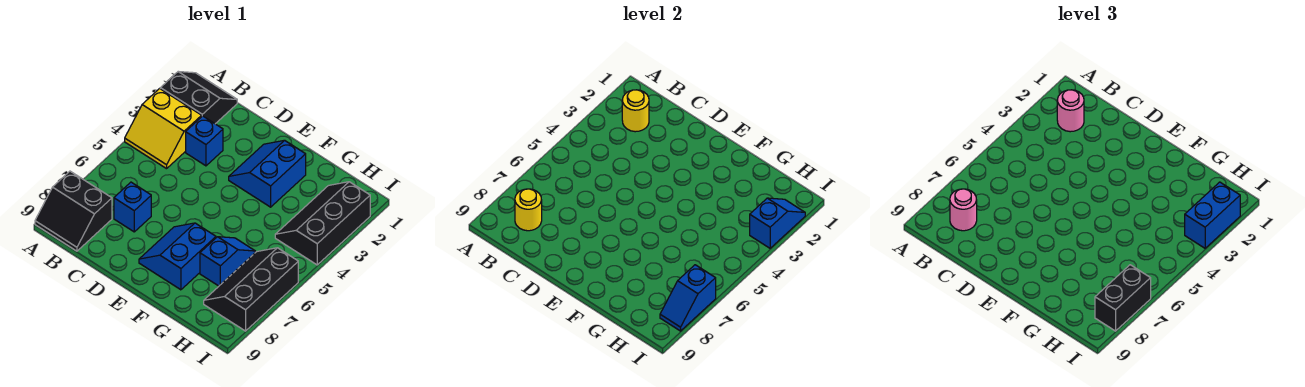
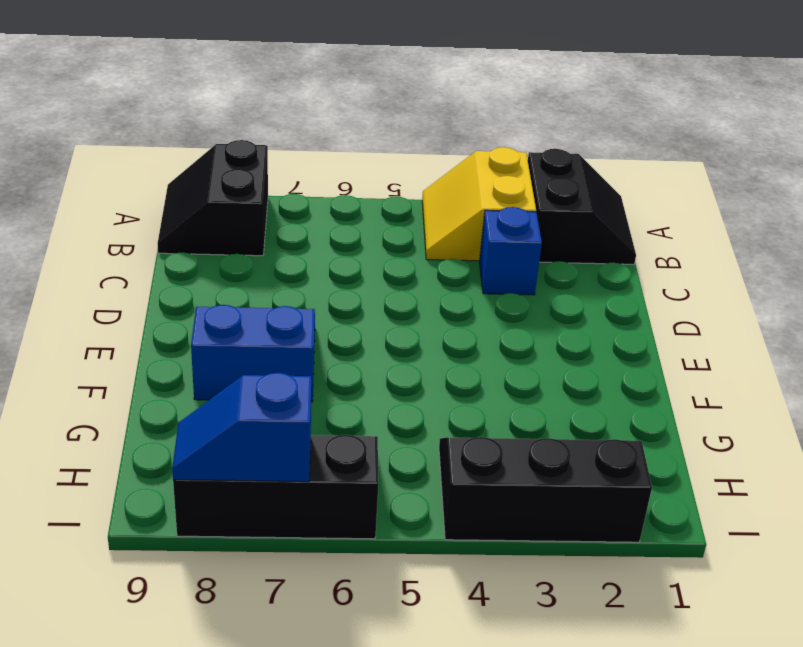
none -> blue brick C7 level 1
none -> blue slope E2:F3 level 1 top F
none -> blue slope G6:G7 level 1 top 7

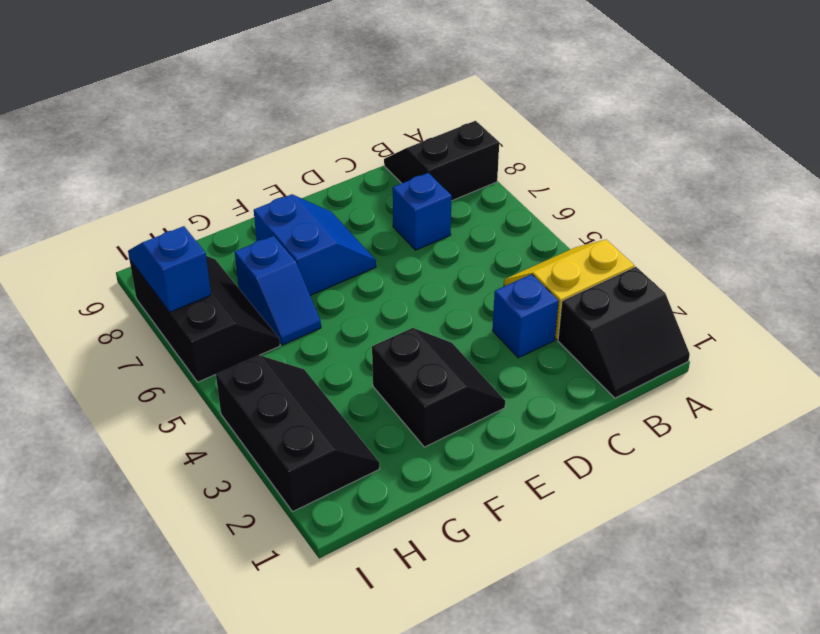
black slope E2:F3 level 1 top F -> blue slope E2:F3 level 1 top F
none -> yellow round brick B2 level 2
none -> yellow round brick B8 level 2
none -> blue slope I2:I3 level 2 top 3

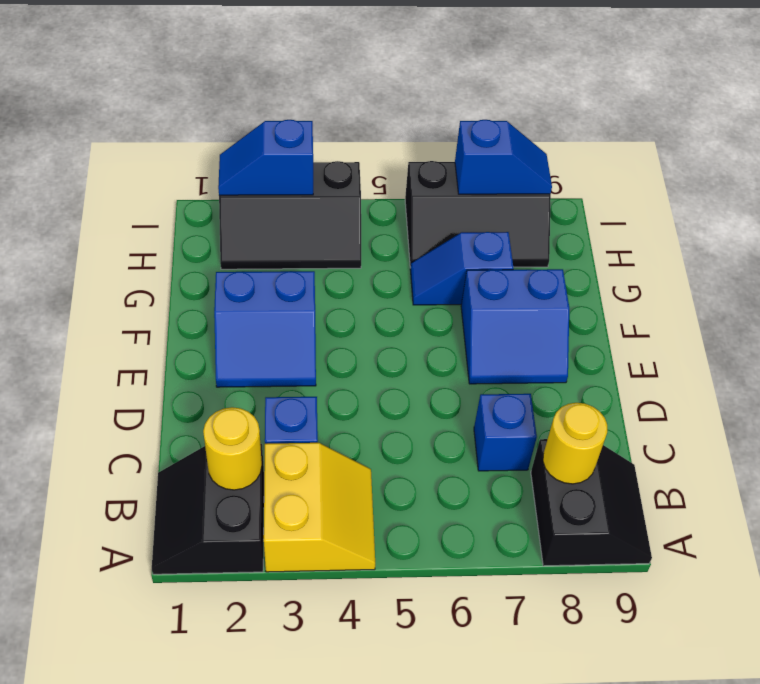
none -> pink round brick B2 level 3
none -> pink round brick B8 level 3
none -> blue brick I2:I3 level 3

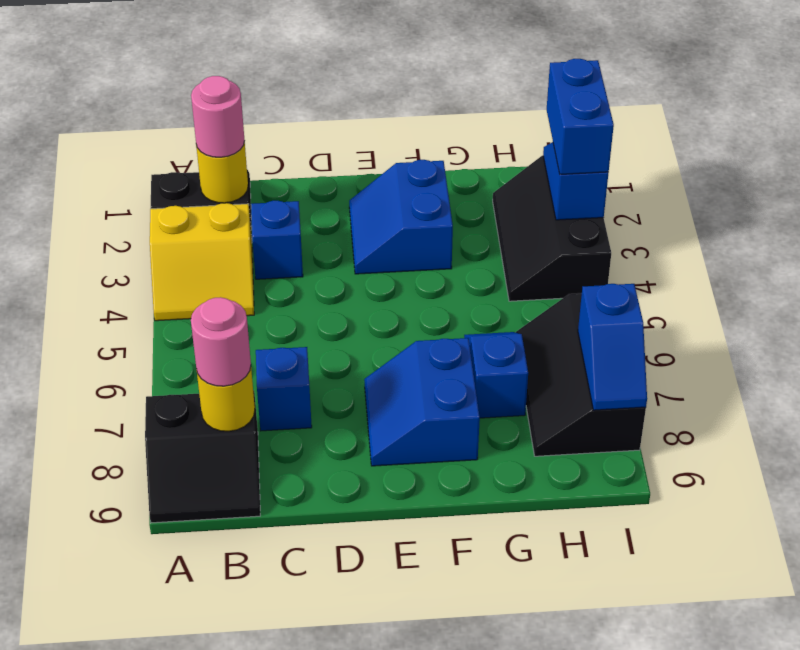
none -> black brick I7:I8 level 3

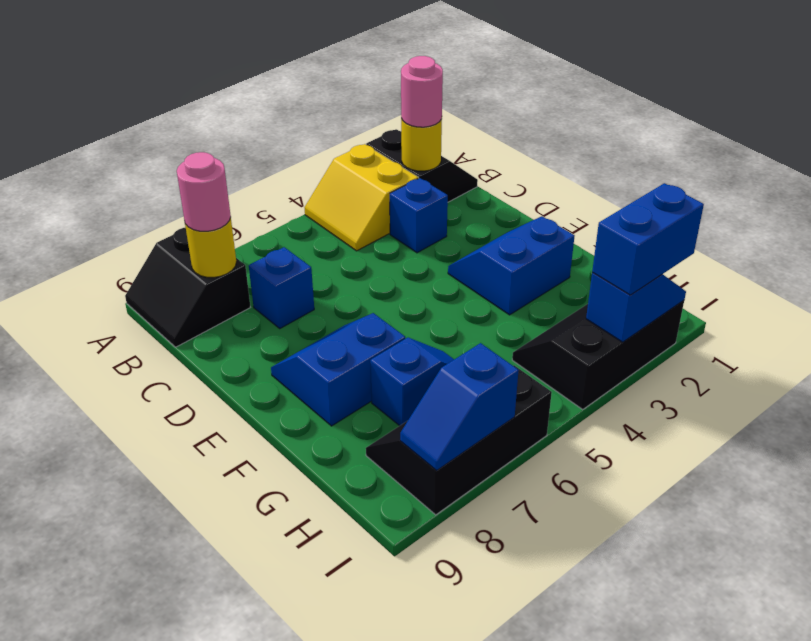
none -> black brick I7:I8 level 3

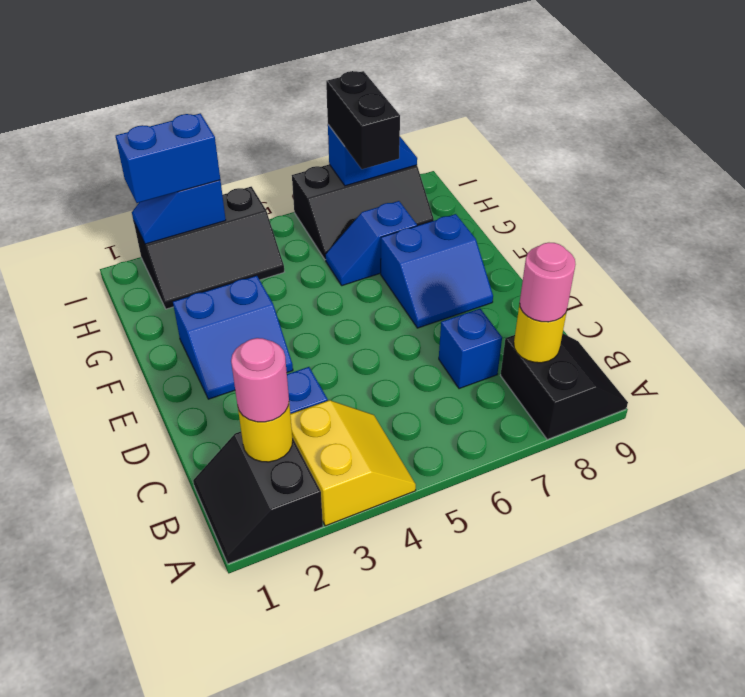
black brick H7:I7 level 3 -> black brick I7:I8 level 3

